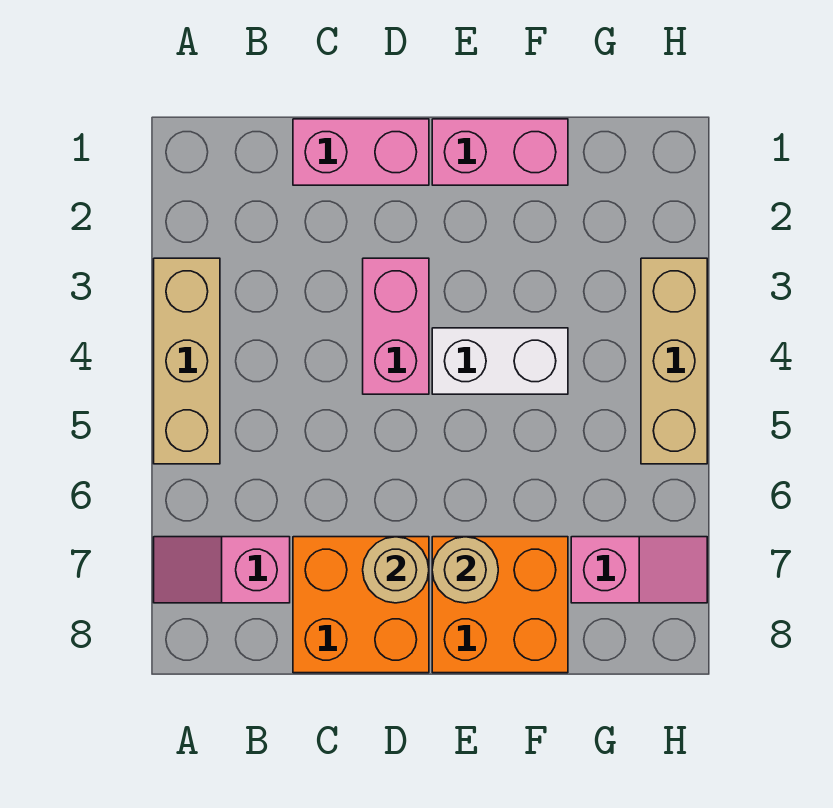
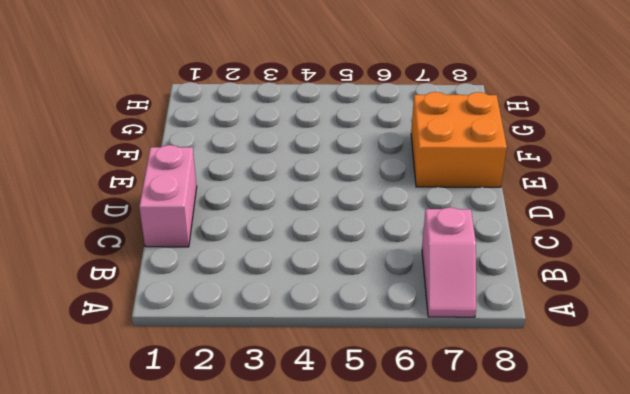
none -> tan brick A3:A5 level 1
none -> orange brick C7:D8 level 1
none -> pink brick D3:D4 level 1

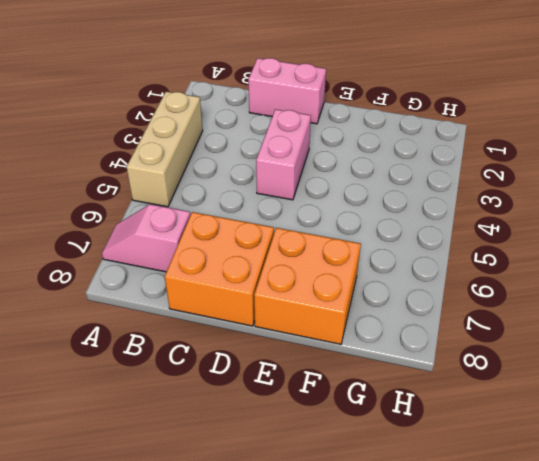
none -> pink brick E1:F1 level 1
none -> white brick E4:F4 level 1
none -> pink slope G7:H7 level 1 top G

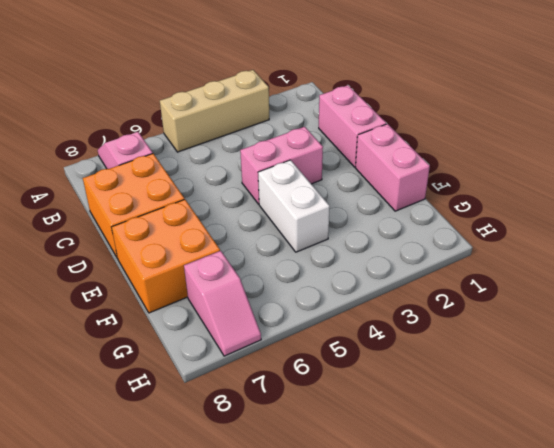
none -> tan brick H3:H5 level 1
none -> tan round brick D7 level 2
none -> tan round brick E7 level 2

